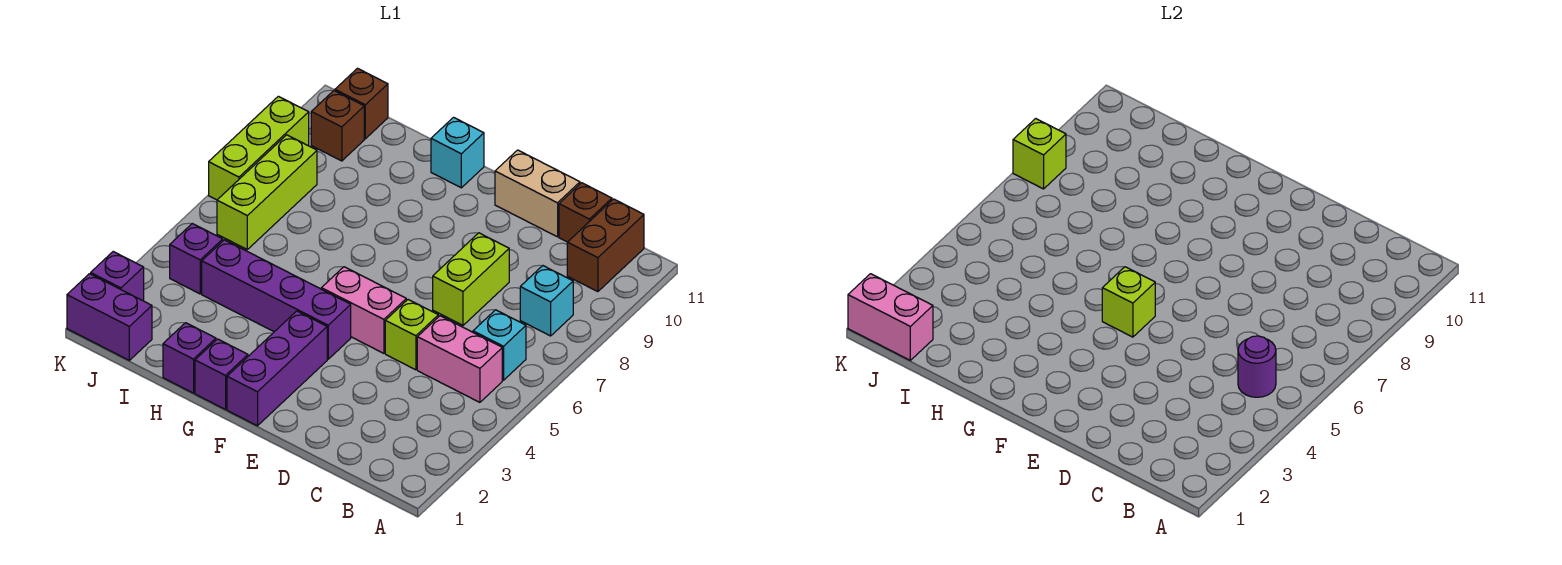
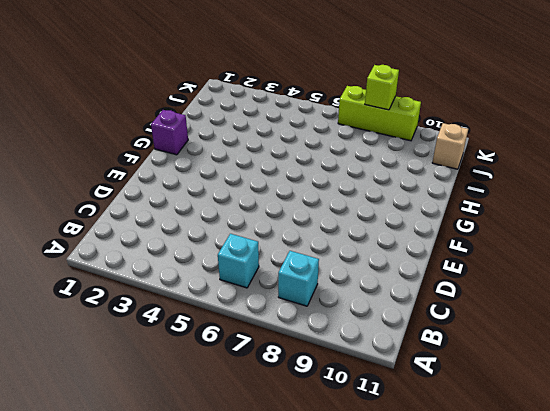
tan brick J11 level 1 -> brown brick J11 level 1
none -> pink brick B5:C5 level 1
none -> brown brick B10:B11 level 1
none -> brown brick C11 level 1

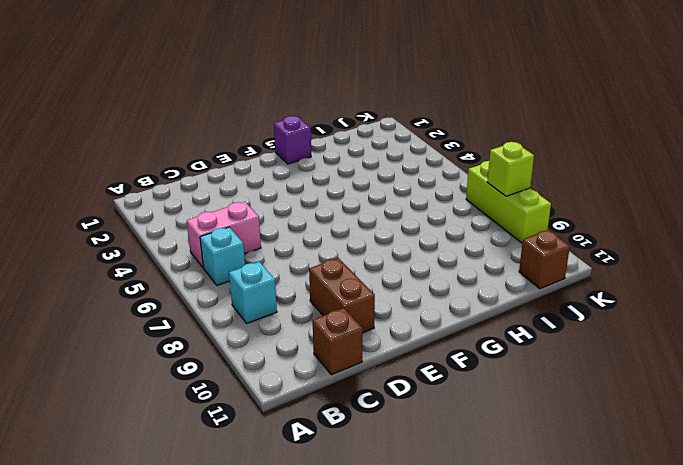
brown brick D9:D10 level 1 -> brown brick B10:B11 level 1
none -> lime brick D5 level 1
none -> lime brick D7:D8 level 1
none -> tan brick D11:E11 level 1

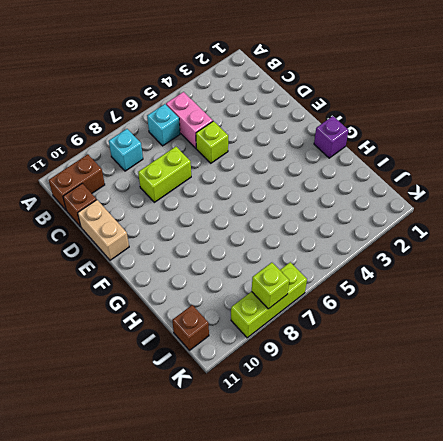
none -> pink brick E5:F5 level 1
none -> purple brick F1:F3 level 1
none -> purple brick F4:I4 level 1

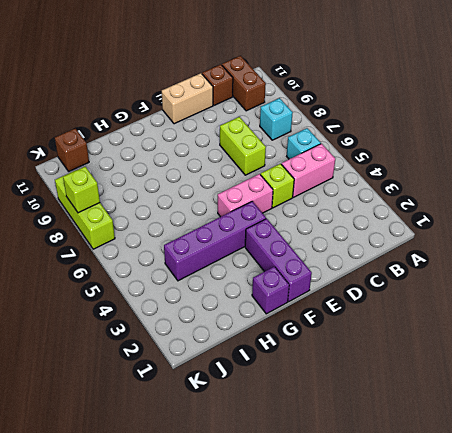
none -> cyan brick G11 level 1
none -> purple brick H1 level 1
none -> purple brick J1:K1 level 1

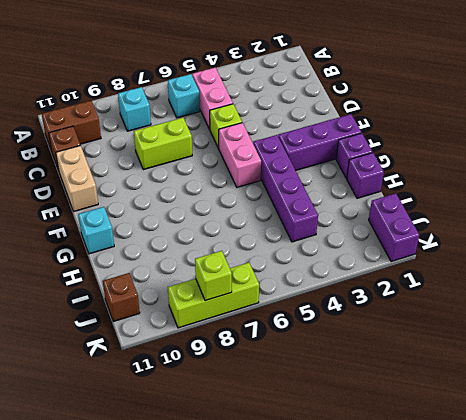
none -> purple brick J4 level 1
none -> lime brick J6:J8 level 1
none -> brown brick J10 level 1

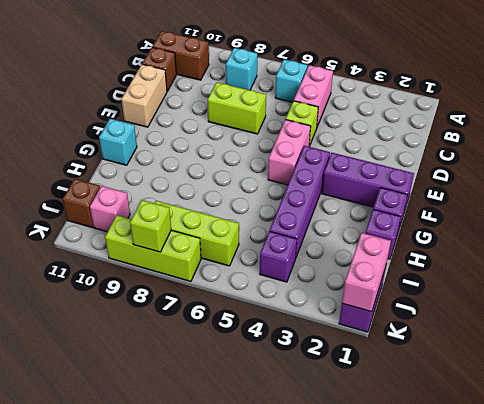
pink brick J10 level 1 -> brown brick J10 level 1
none -> purple brick K2 level 1
none -> purple round brick B5 level 2
none -> lime brick F5 level 2

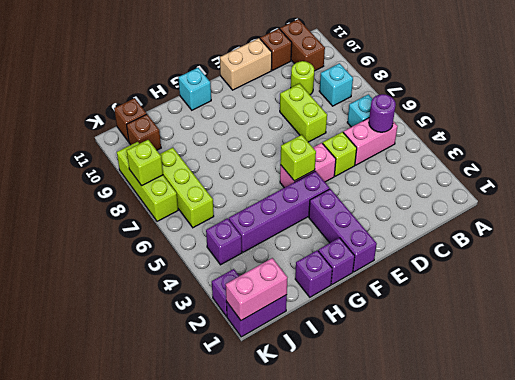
lime round brick C9 level 1 -> none

